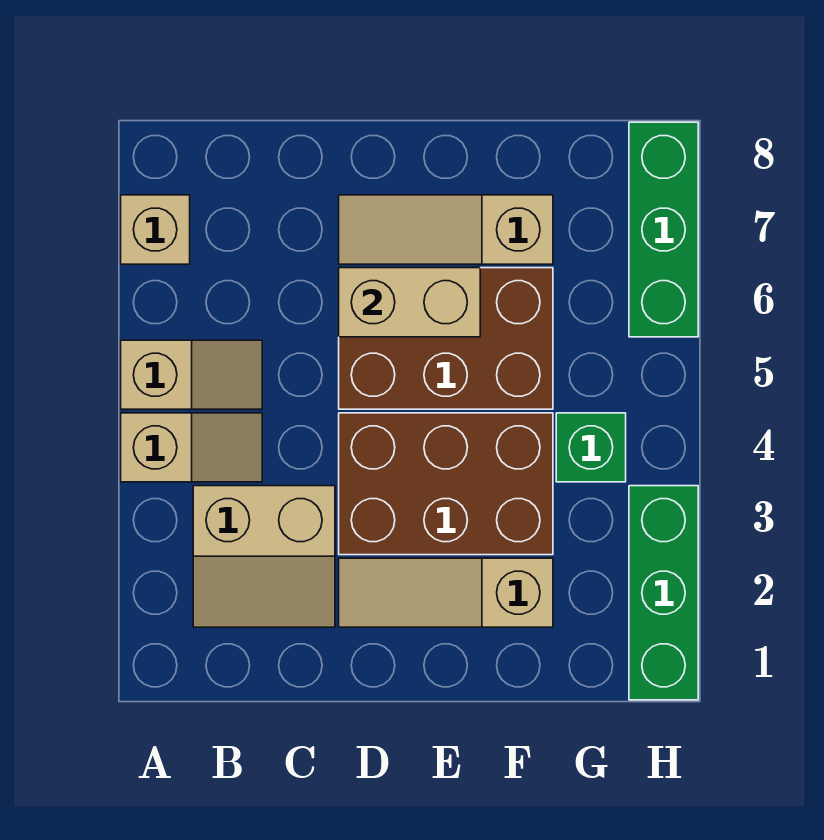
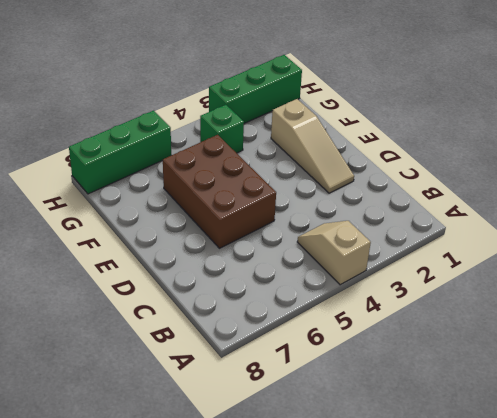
none -> tan slope A5:B5 level 1 top A
none -> tan brick A7 level 1
none -> tan slope B2:C3 level 1 top 3

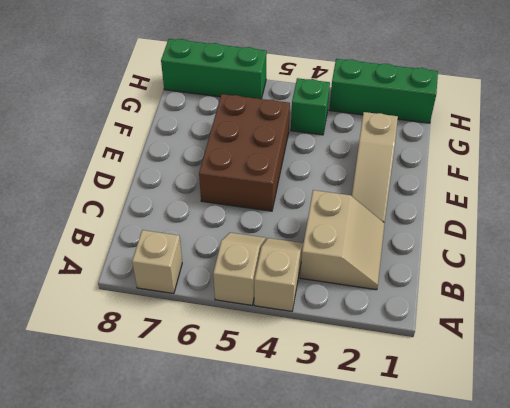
none -> brown brick D3:F4 level 1
none -> tan slope D7:F7 level 1 top F
none -> tan brick D6:E6 level 2

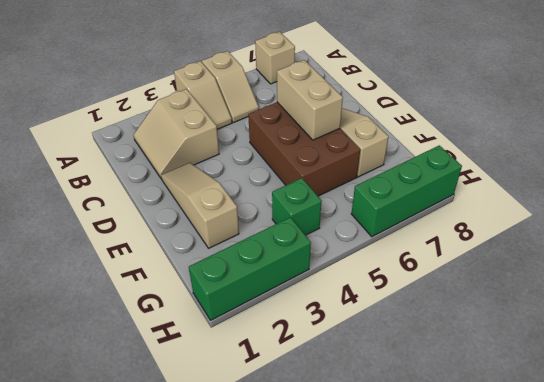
none -> brown brick D3:F4 level 1

